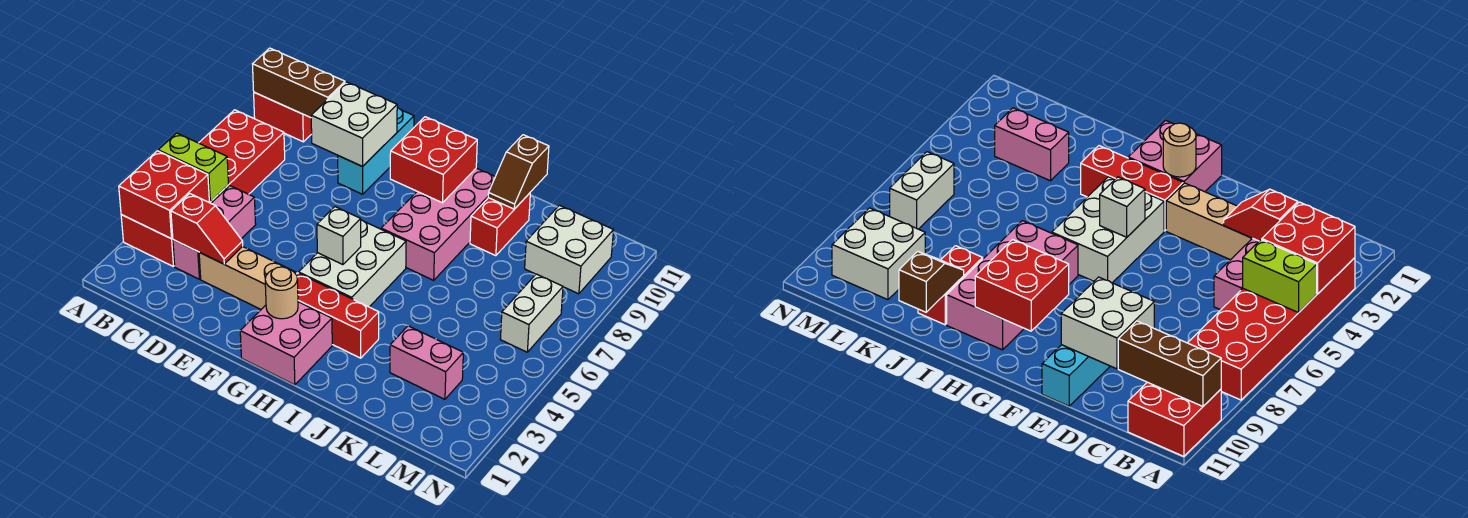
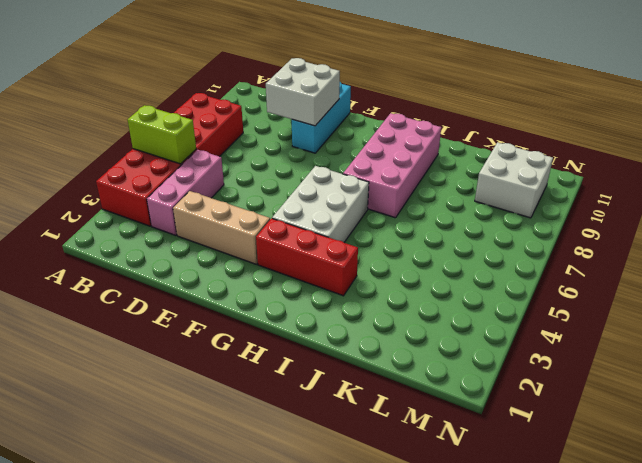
none -> red brick A10:B11 level 1
none -> pink brick G1:H2 level 1
none -> red brick J9:J10 level 1

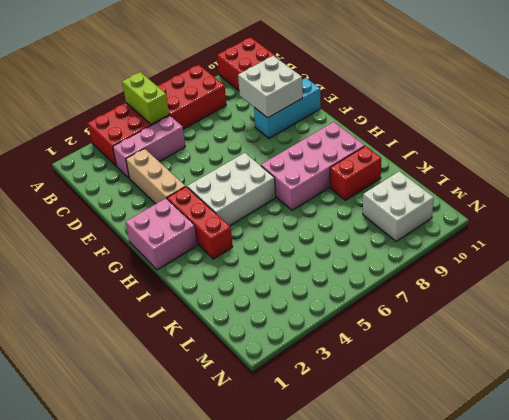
none -> pink brick K3:L3 level 1
none -> white brick M6:M7 level 1
none -> red brick A3:B4 level 2

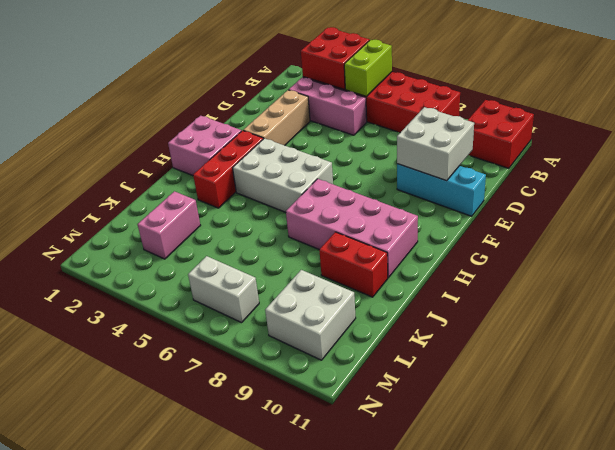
none -> brown brick A10:C10 level 2
none -> red slope C3:D3 level 2 top C
none -> tan round brick G2 level 2

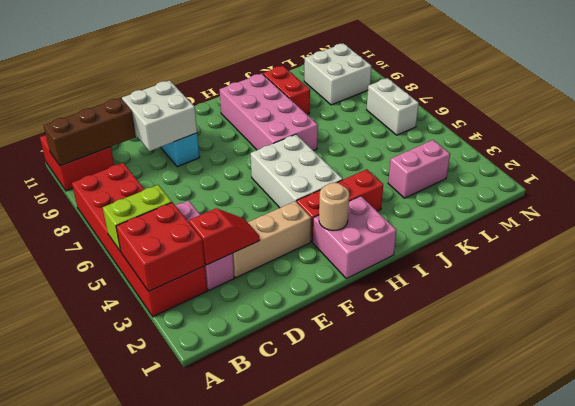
none -> white brick G5 level 2
none -> red brick G9:H10 level 2
none -> brown slope J10:J11 level 2 top 11

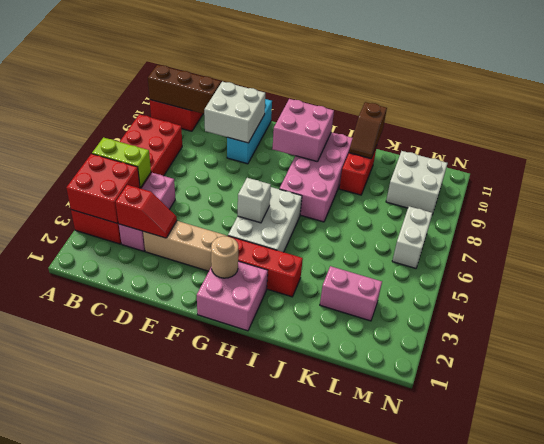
pink brick G9:H10 level 2 -> red brick G9:H10 level 2

